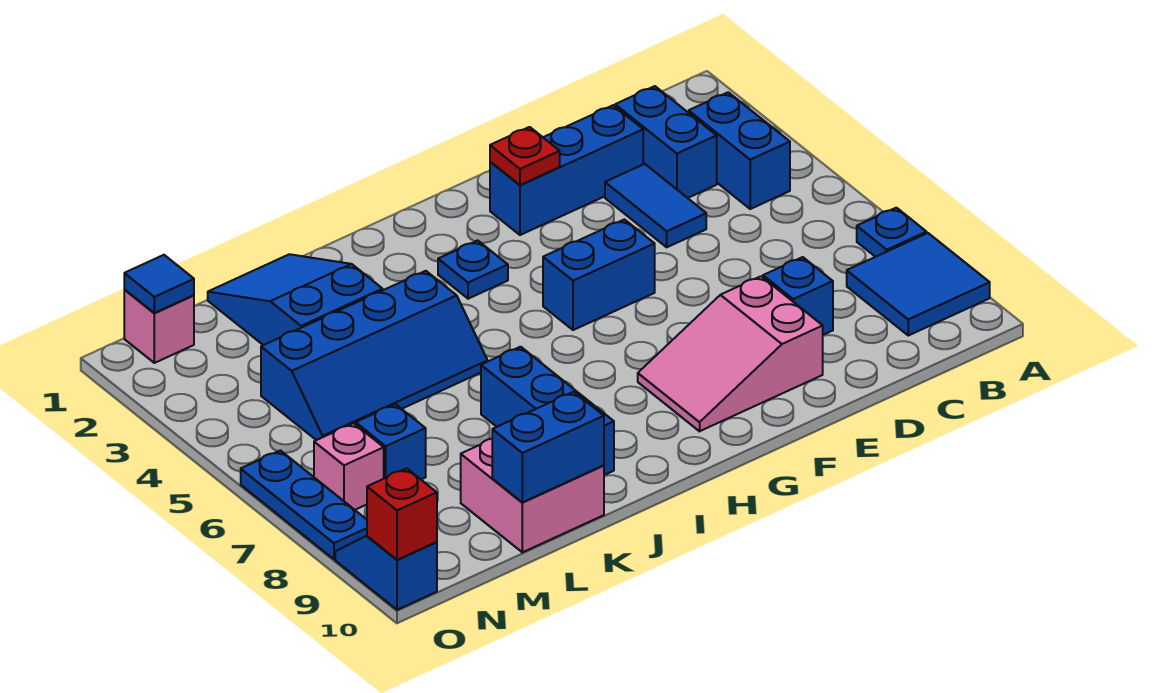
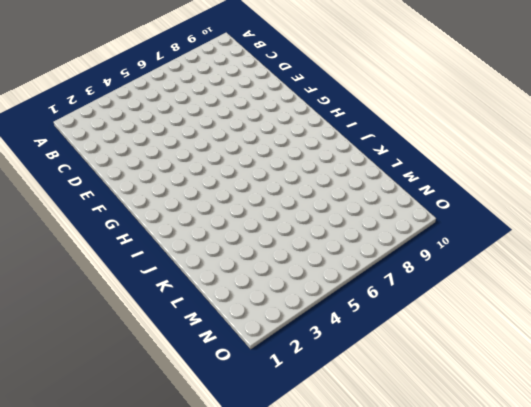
none -> blue plate A7 level 1
none -> blue tile A8:B9 level 1
none -> blue brick B3:B4 level 1

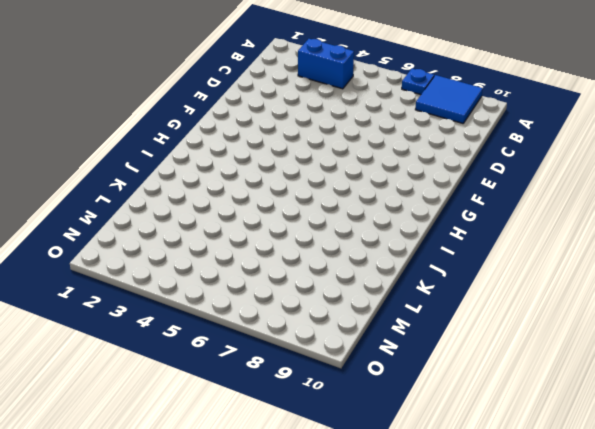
none -> blue brick C2:C3 level 1
none -> blue brick D2:F2 level 1
none -> blue tile D3:D4 level 1

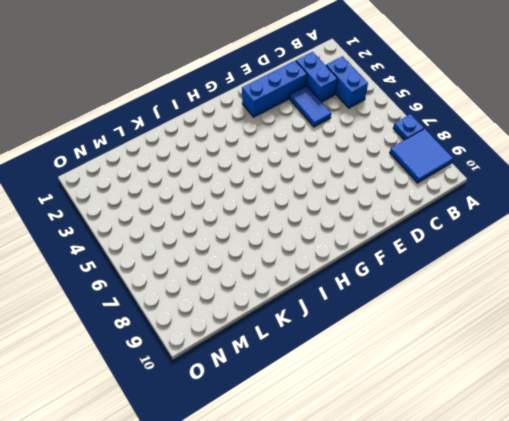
none -> blue brick D8 level 1
none -> pink slope E8:G9 level 1 top E
none -> blue brick F5:G5 level 1

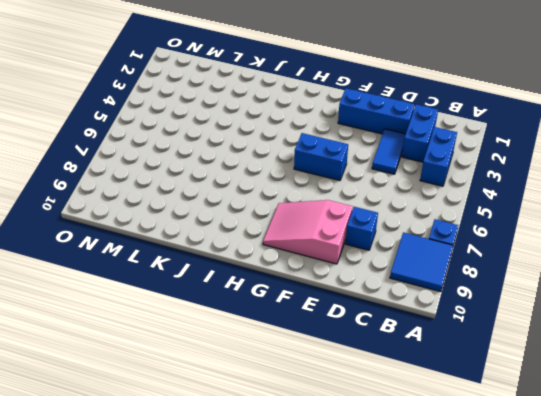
none -> blue plate H3 level 1
none -> blue slope J4:M5 level 1 top 4
none -> blue brick J7:J9 level 1

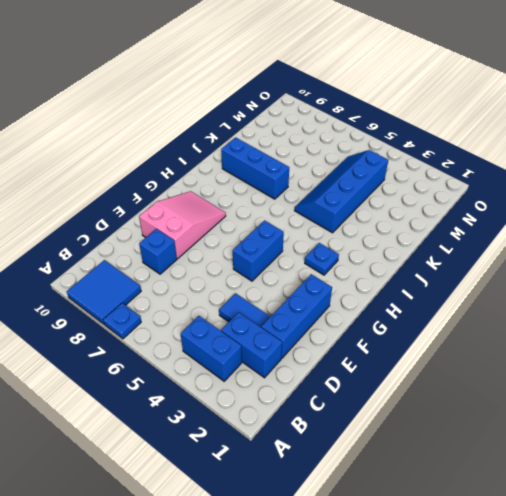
none -> blue slope K1:L3 level 1 top 3
none -> pink brick K9:L10 level 1
none -> blue brick M7 level 1

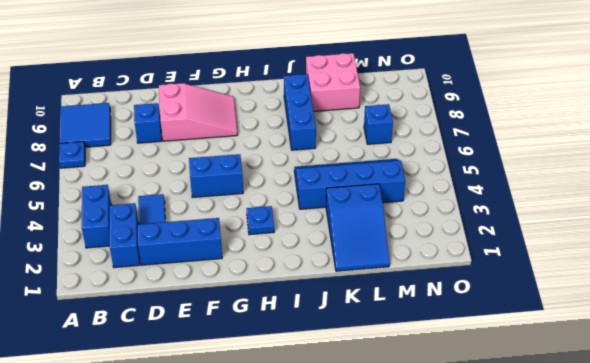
none -> pink brick N1 level 1
none -> pink brick N7 level 1
none -> blue plate O6:O8 level 1

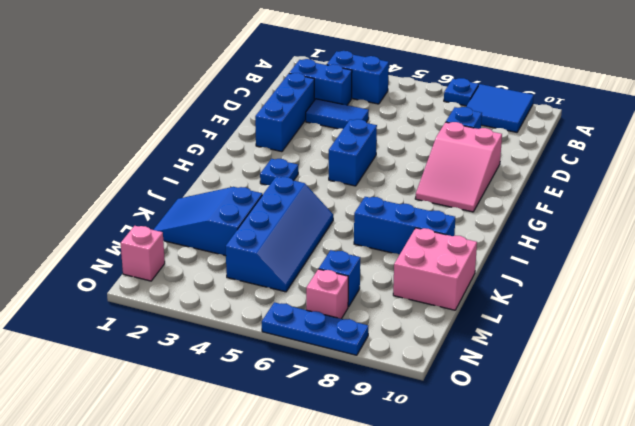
none -> blue slope O9:O10 level 1 top 10
none -> red plate F2 level 2
none -> blue brick K10:L10 level 2

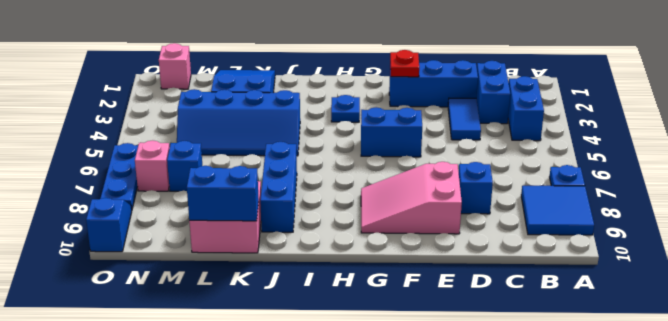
none -> blue tile N1 level 2
none -> red brick O10 level 2

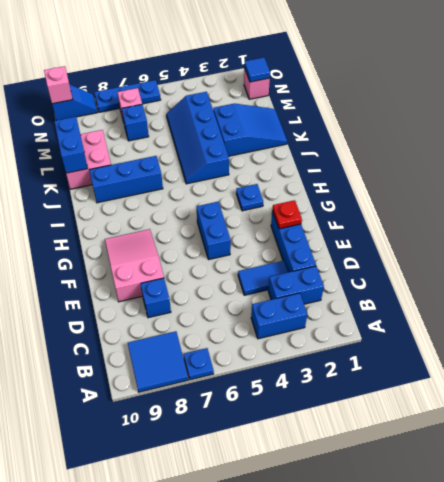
pink brick O10 level 2 -> red brick O10 level 2

